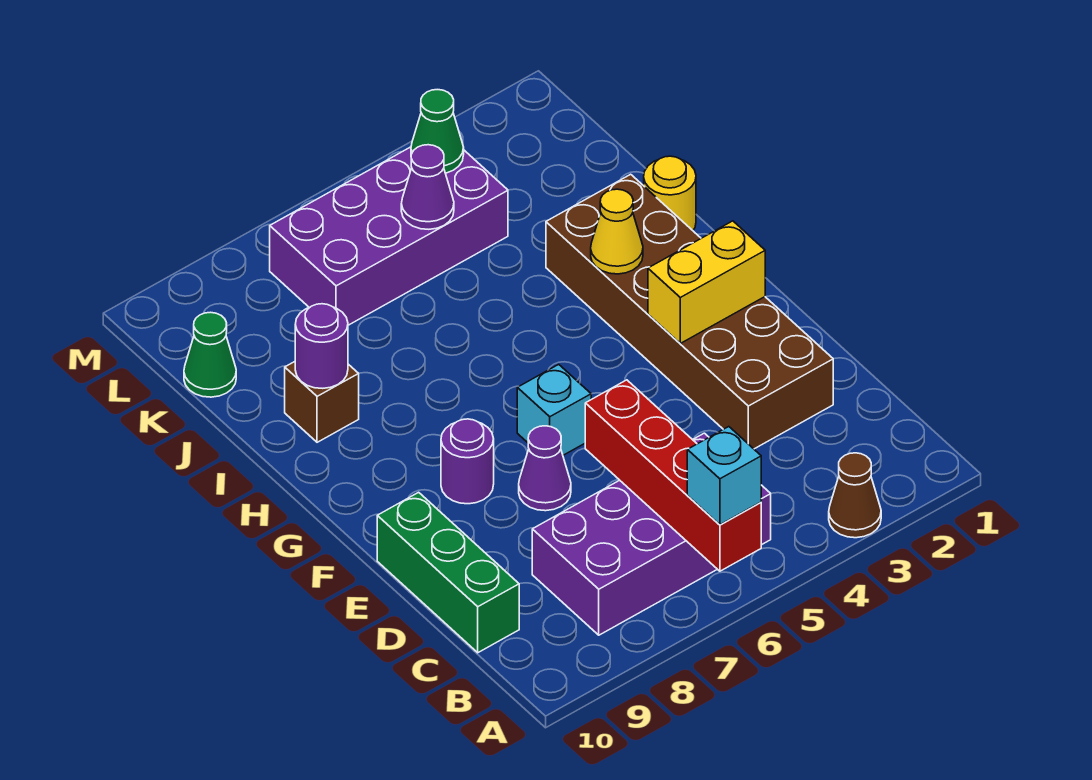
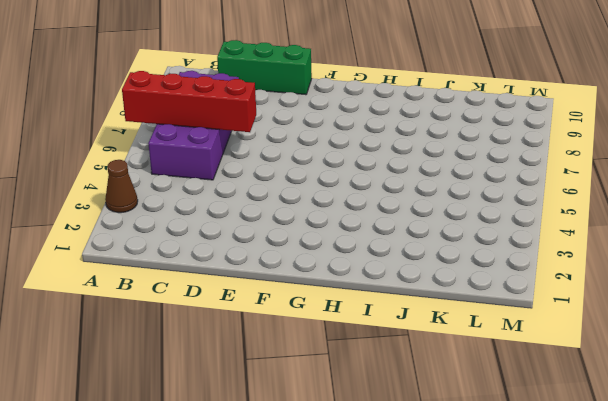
none -> brown brick D2:I3 level 1
none -> purple cone E7 level 1
none -> cyan brick F6 level 1

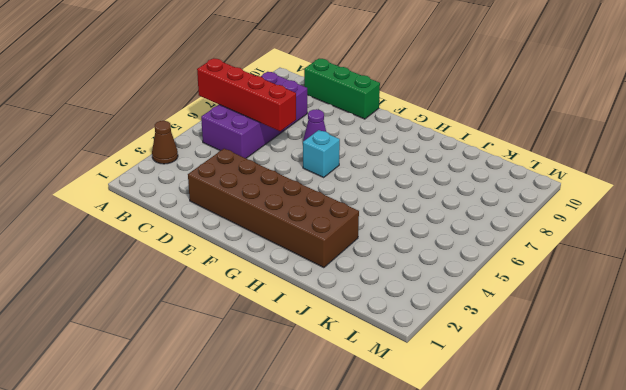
none -> purple round brick F8 level 1
none -> yellow round brick I1 level 1
none -> brown brick I9 level 1

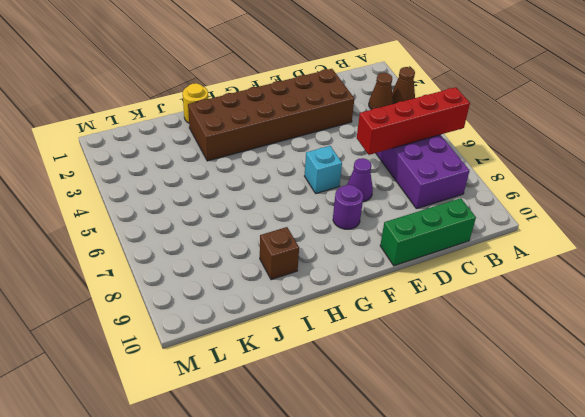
brown cone B3 level 1 -> none
none -> purple brick K4:L7 level 1
none -> green cone K10 level 1
none -> yellow brick F2:F3 level 2

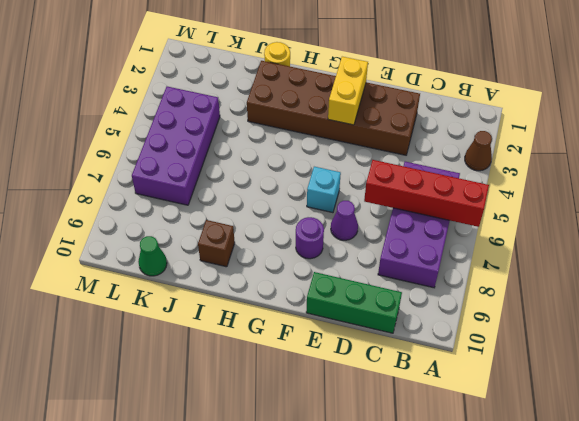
none -> yellow cone H3 level 2
none -> purple round brick I9 level 2
none -> purple cone K5 level 2

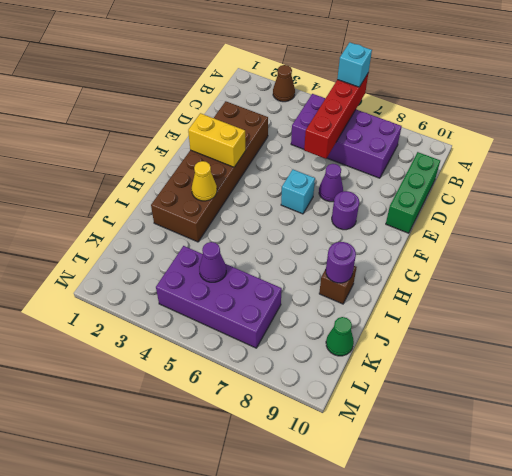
none -> yellow round brick I1 level 1
none -> green cone L4 level 2

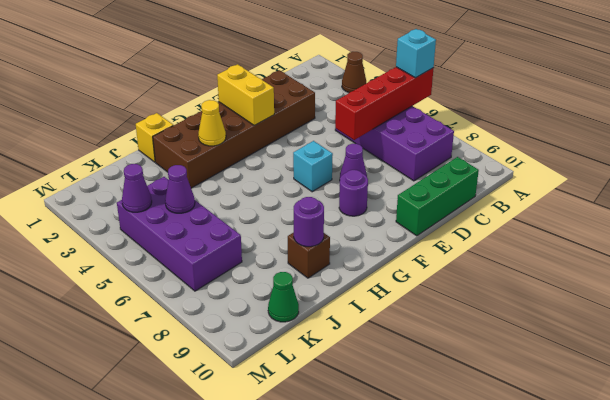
yellow brick I1 level 1 -> yellow round brick I1 level 1
purple cone L4 level 2 -> green cone L4 level 2

